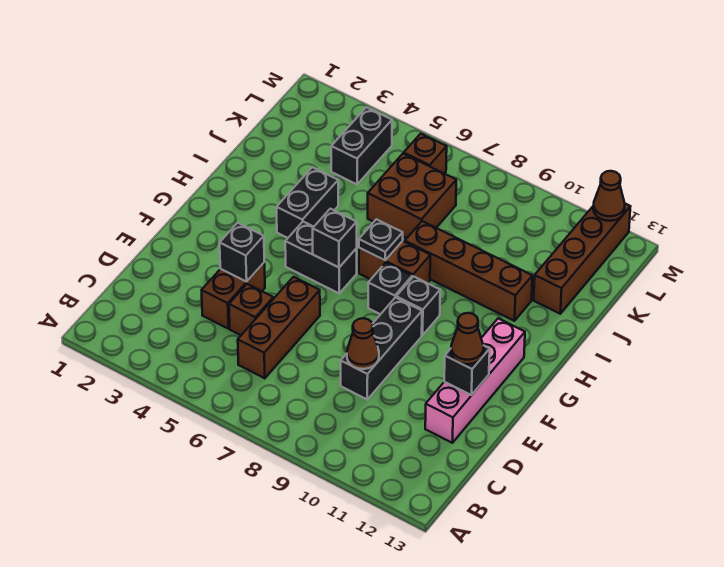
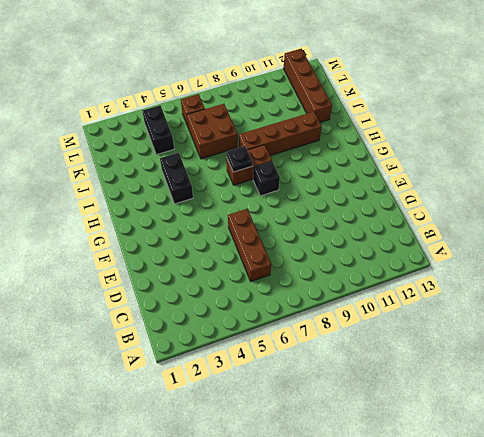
none -> brown brick D4:E4 level 1
none -> brown brick D5 level 1
none -> black brick D9:F9 level 1

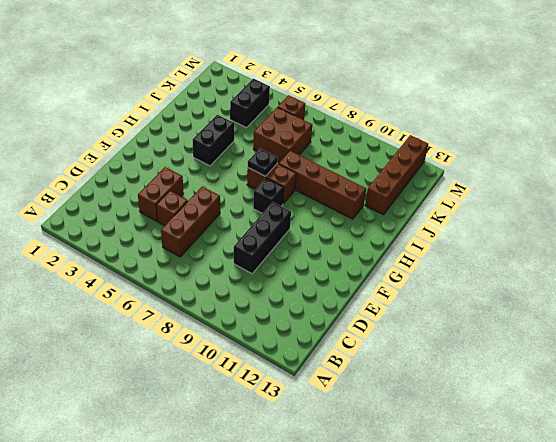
none -> pink brick D12:G12 level 1
none -> black brick G5:G6 level 1
none -> black brick G9 level 1

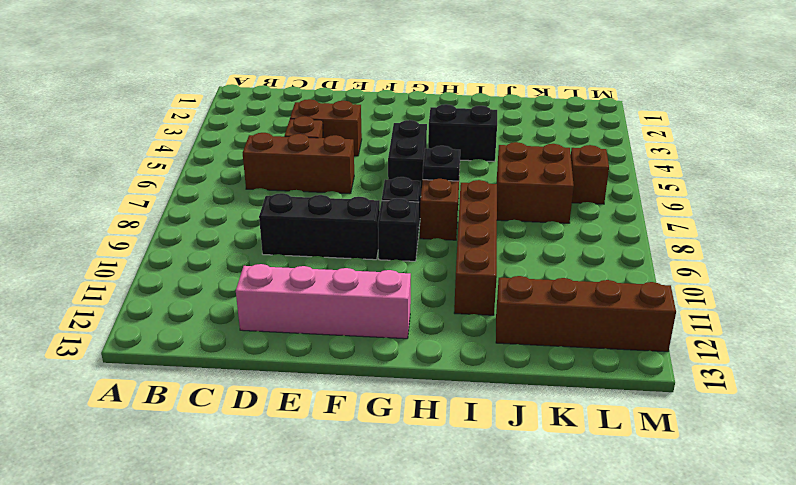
none -> black brick K4:L4 level 1
none -> brown cone D9 level 2
none -> black brick E4 level 2

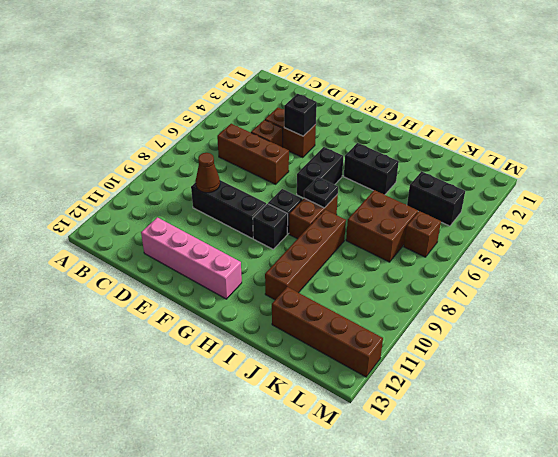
none -> black brick E12 level 2
none -> black brick G6 level 2
none -> brown cone M12 level 2

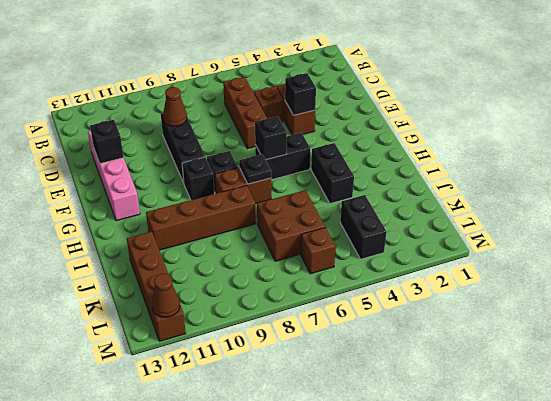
none -> brown cone E12 level 3

